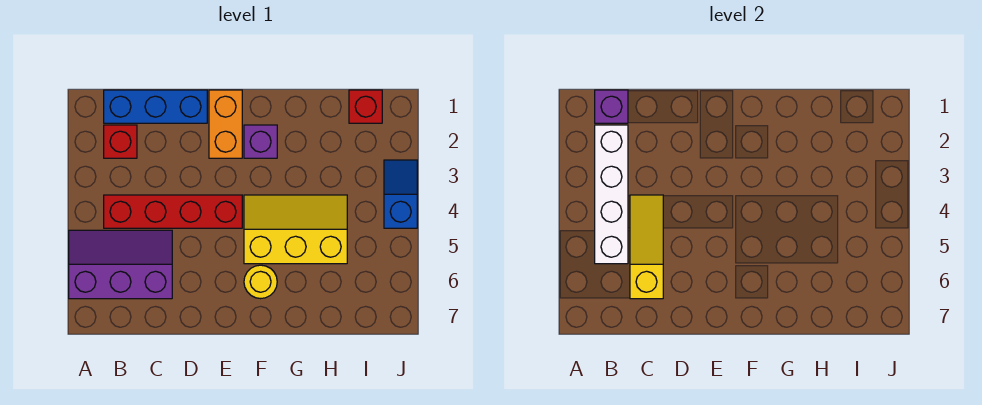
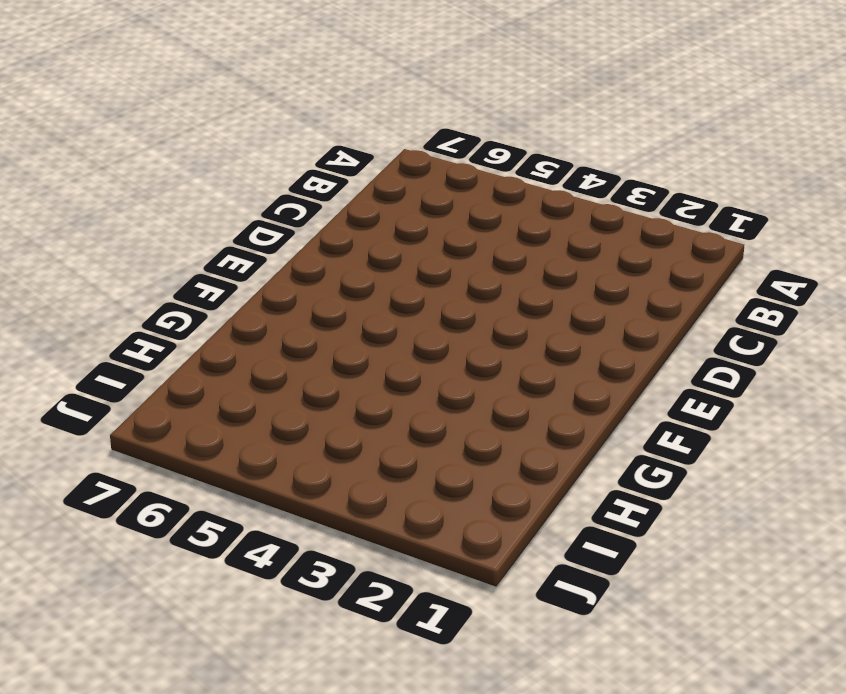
none -> purple slope A5:C6 level 1 top 6
none -> blue brick B1:D1 level 1
none -> red brick B2 level 1

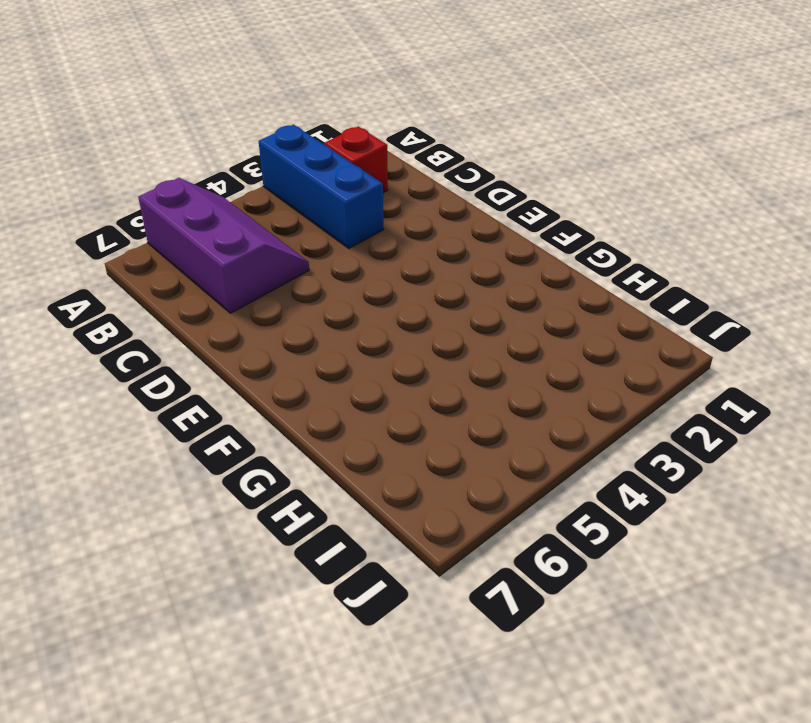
blue brick A3:C3 level 1 -> blue brick B1:D1 level 1
none -> red brick B4:E4 level 1
none -> orange brick E1:E2 level 1
none -> purple brick F2 level 1

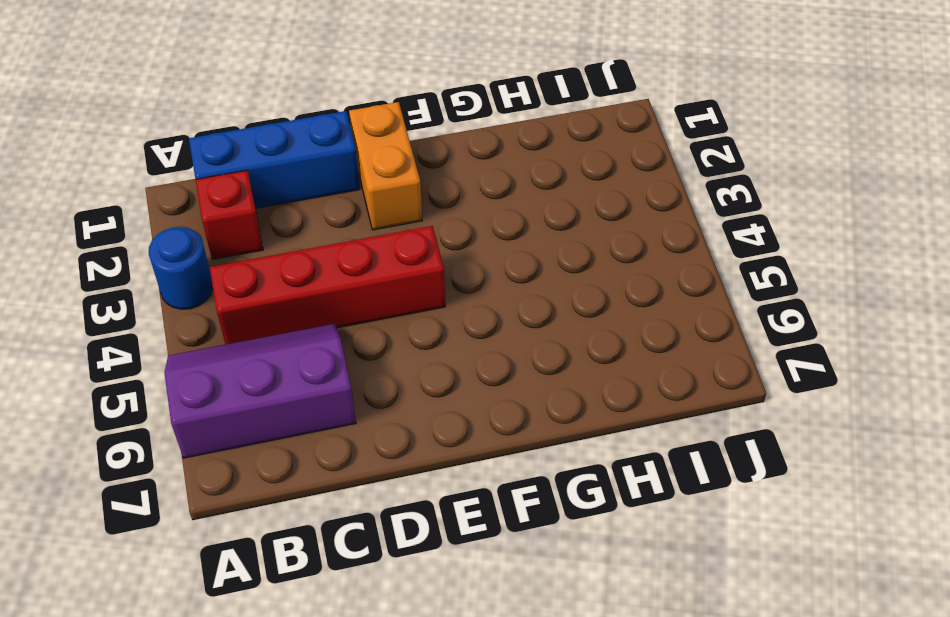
blue round brick A3 level 1 -> none
none -> purple brick F2 level 1
none -> yellow slope F4:H5 level 1 top 5
none -> yellow round brick F6 level 1

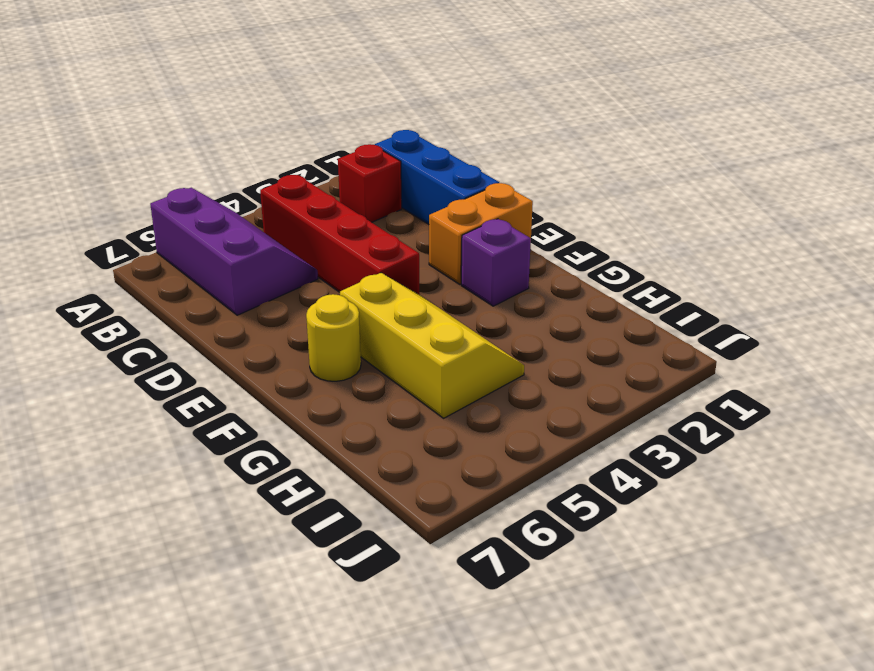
none -> red brick I1 level 1
none -> blue slope J3:J4 level 1 top 4
none -> purple brick B1 level 2

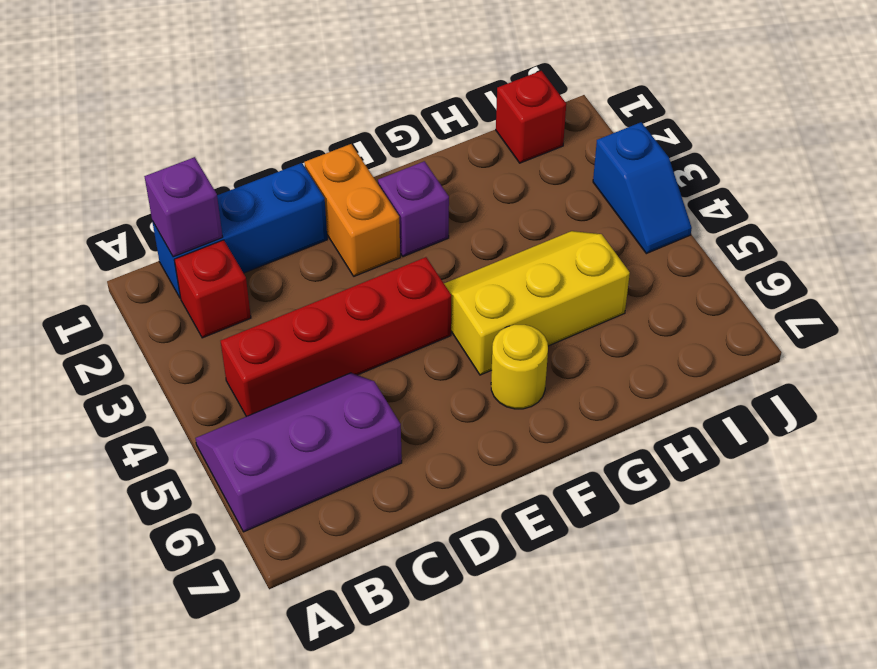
blue slope J3:J4 level 1 top 3 -> blue slope J3:J4 level 1 top 4
none -> white brick B2:B5 level 2
none -> yellow slope C4:C6 level 2 top 6

